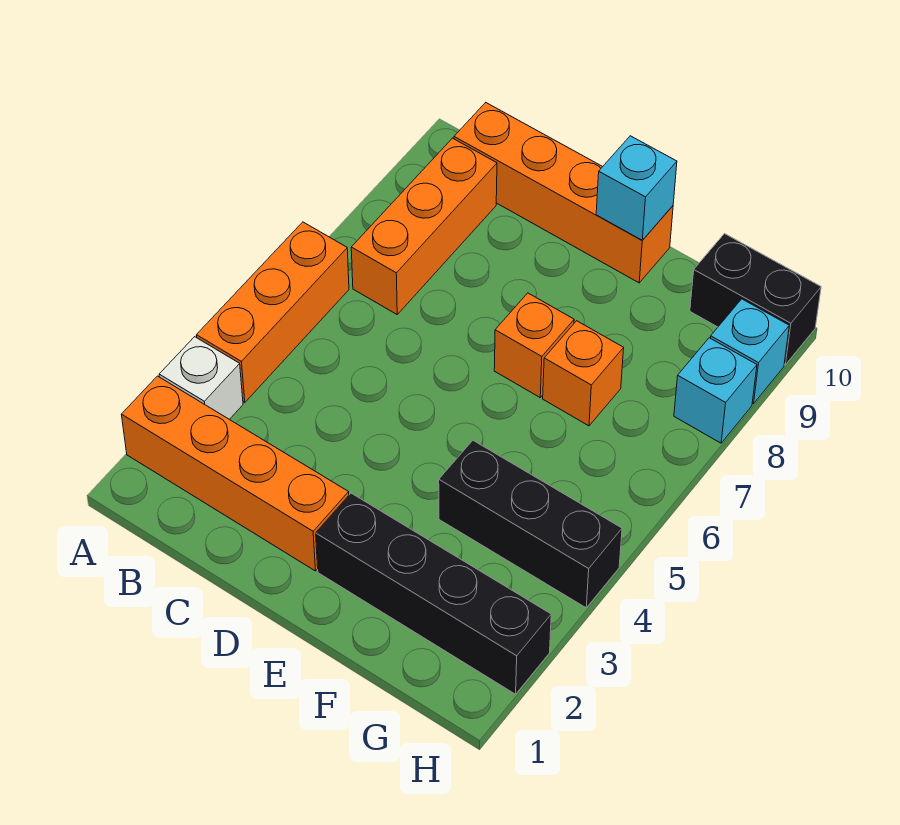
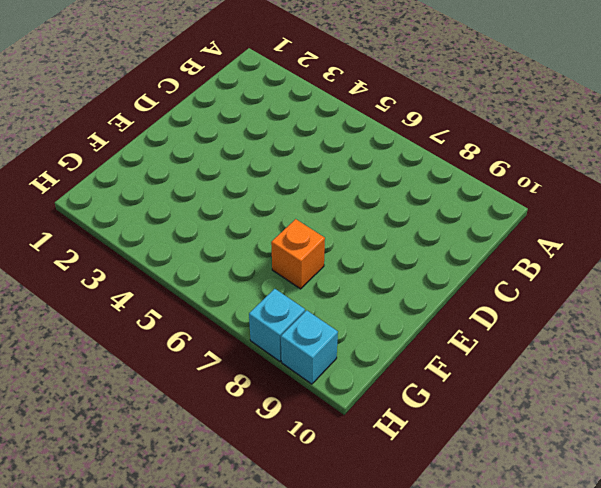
none -> orange brick A2:D2 level 1
none -> white brick A3 level 1
none -> orange brick A4:A6 level 1

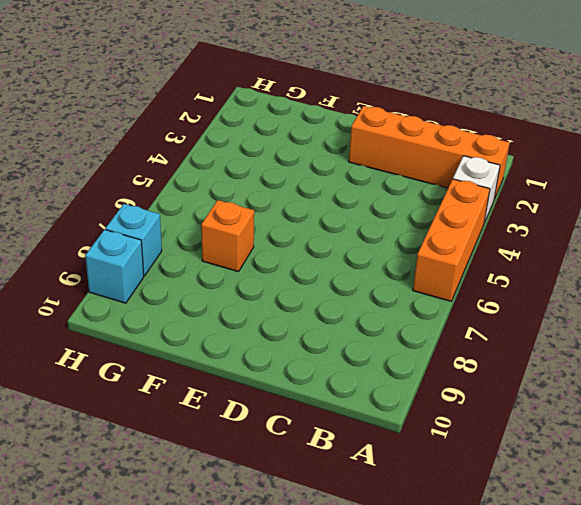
none -> orange brick B7:B9 level 1
none -> orange brick B10:E10 level 1
none -> black brick E2:H2 level 1

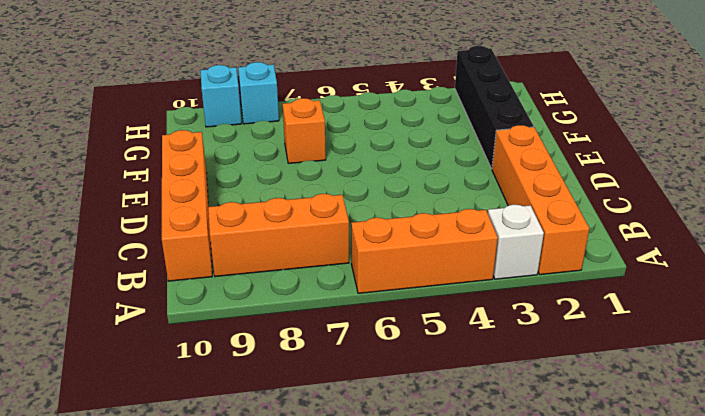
none -> orange brick E7 level 1
none -> black brick F4:H4 level 1
none -> black brick G10:H10 level 1

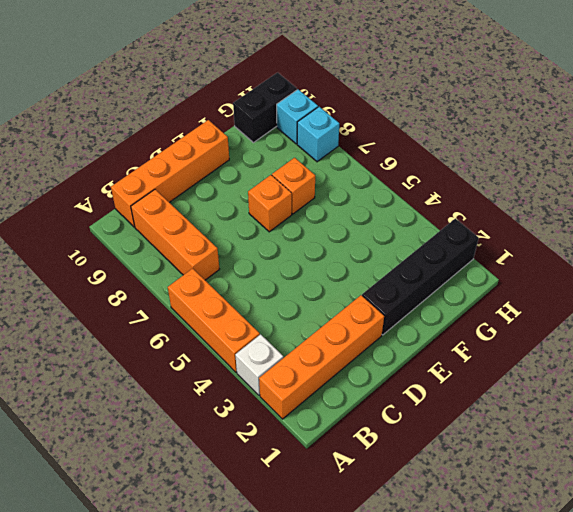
none -> black brick F4:H4 level 1
none -> cyan brick E10 level 2

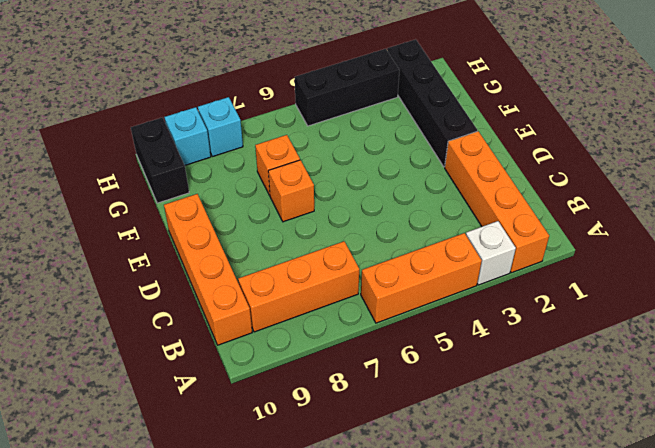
black brick H3:H5 level 1 -> black brick F4:H4 level 1
none -> cyan brick E10 level 2

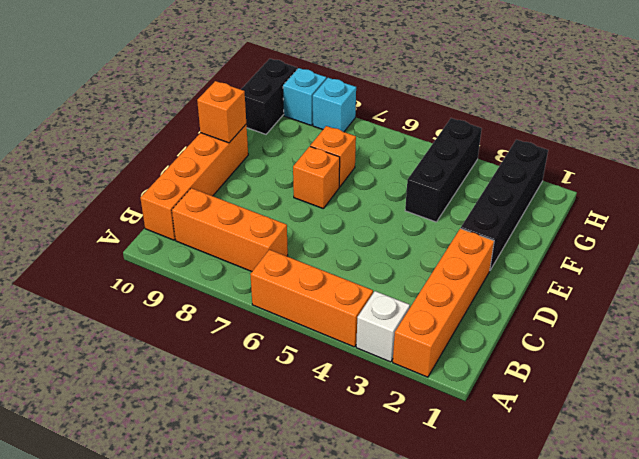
orange brick E10 level 2 -> cyan brick E10 level 2

